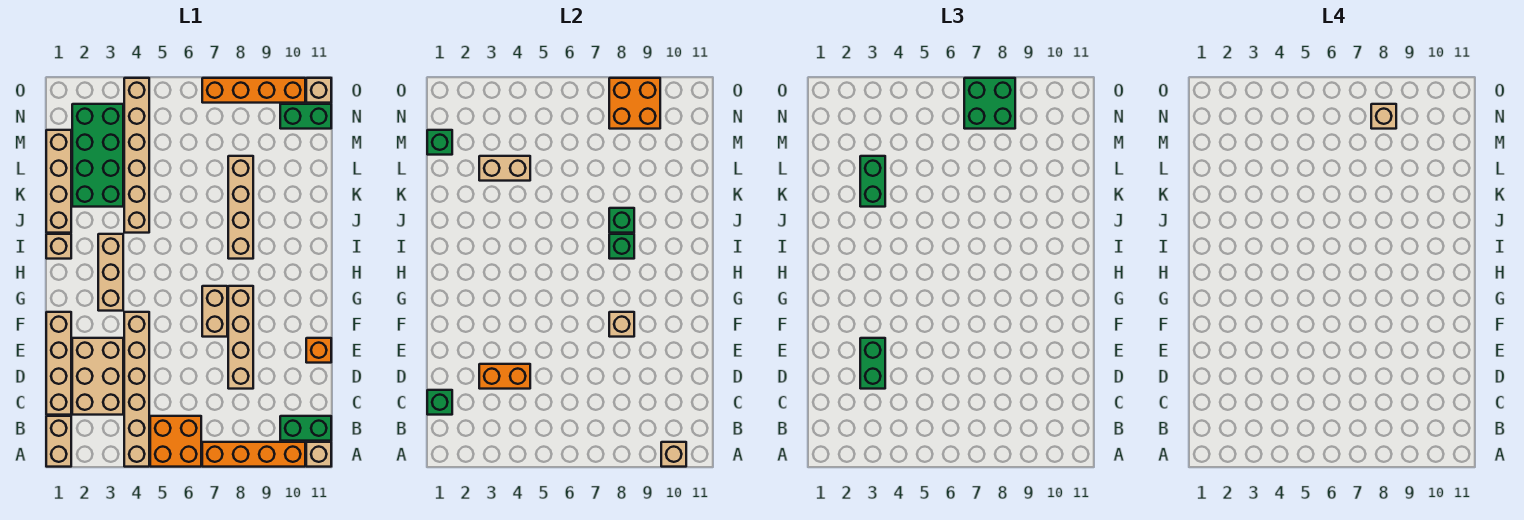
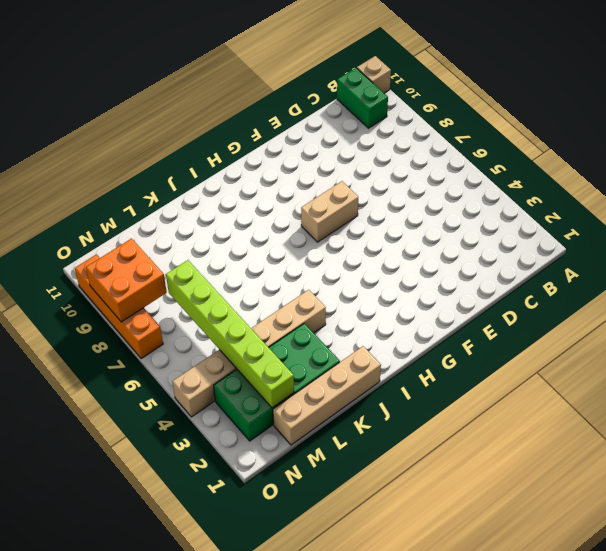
lime brick M2:M7 level 2 -> none
none -> tan brick A1:B1 level 1
none -> tan brick A4:F4 level 1
none -> orange brick A5:B6 level 1
none -> orange brick A7:A10 level 1

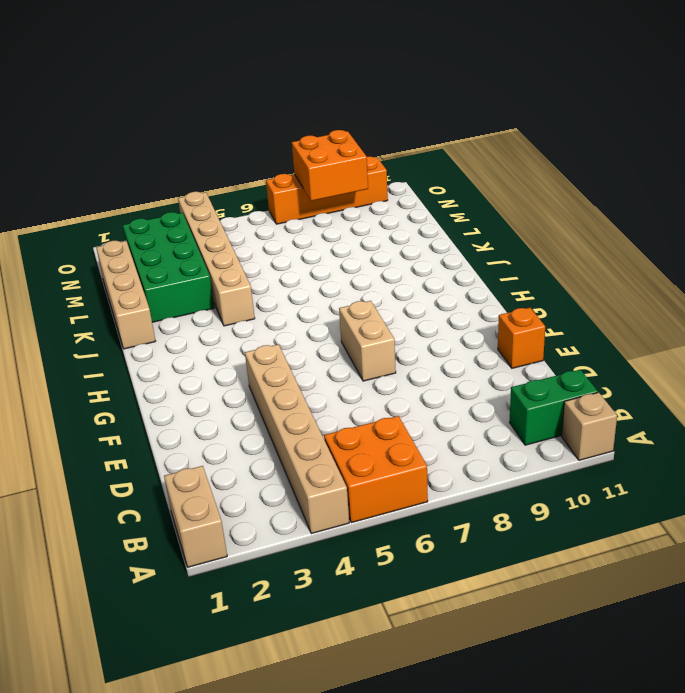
none -> orange brick A7:A10 level 1
none -> tan brick C1:F1 level 1
none -> tan brick C2:E3 level 1
none -> tan brick D8:G8 level 1

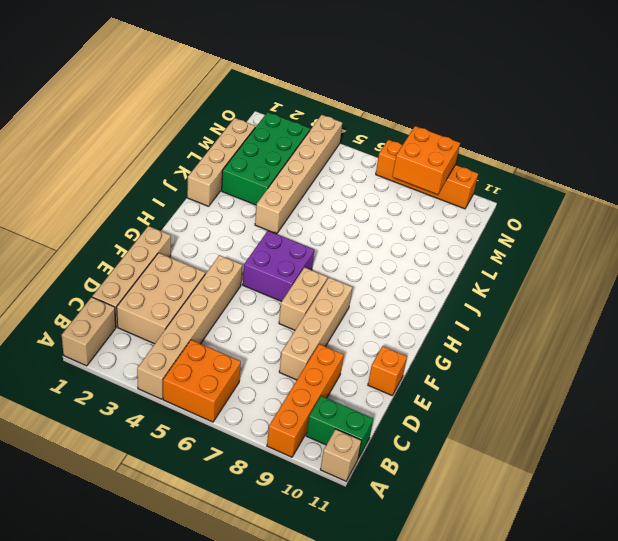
orange brick A9:D9 level 1 -> orange brick A7:A10 level 1
purple brick G5:H6 level 1 -> none
none -> tan brick G3:I3 level 1
none -> tan brick I1 level 1
none -> tan brick I8:L8 level 1
none -> green brick N10:N11 level 1

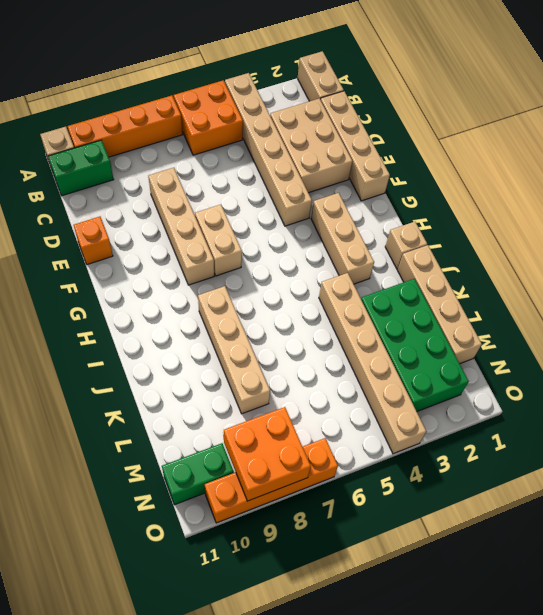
none -> tan brick O11 level 1
none -> tan brick A10 level 2
none -> green brick C1 level 2
none -> orange brick D3:D4 level 2

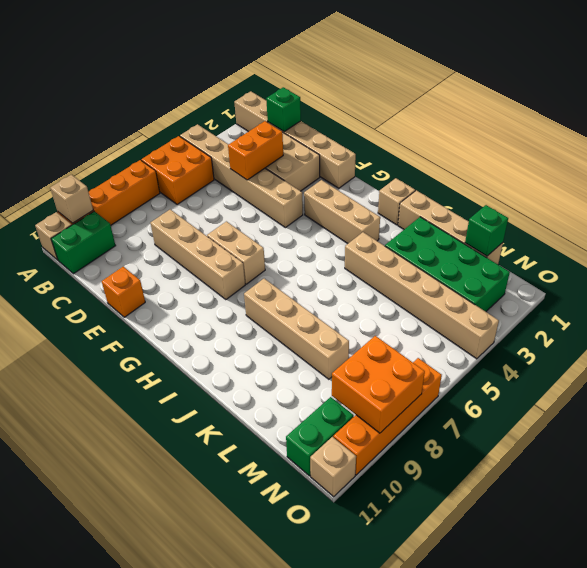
none -> tan brick F8 level 2
none -> green brick I8 level 2
none -> green brick J8 level 2
none -> tan brick L3:L4 level 2

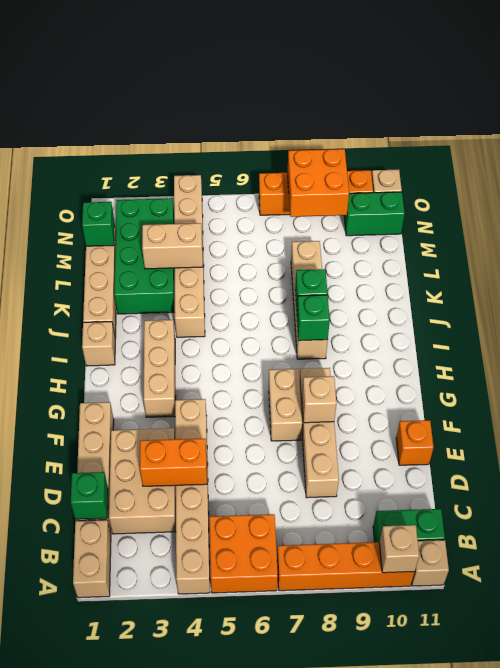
none -> green brick D3:E3 level 3
none -> green brick K3:L3 level 3
none -> green brick N7:O8 level 3
none -> tan brick N8 level 4

